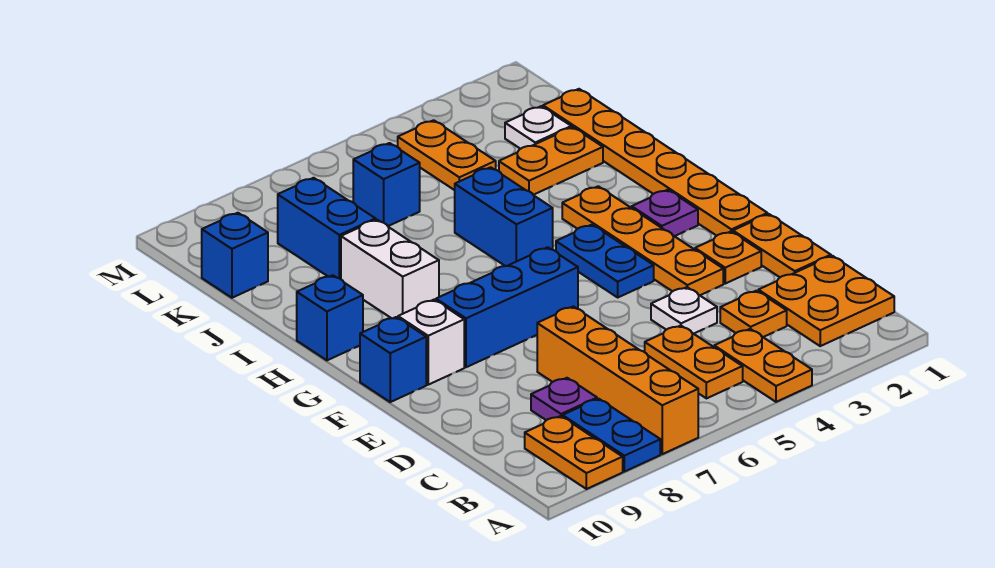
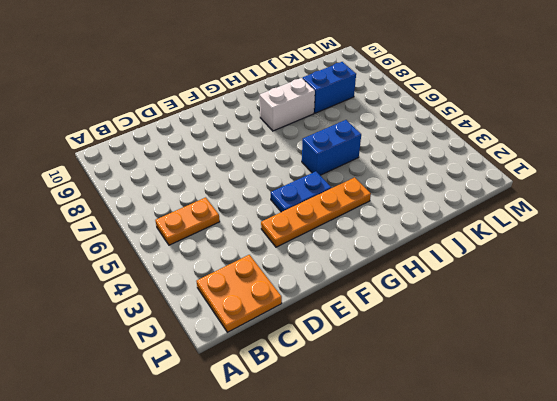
none -> orange plate A4:B4 level 1
none -> orange brick A7:D7 level 1
none -> blue plate A8:B8 level 1

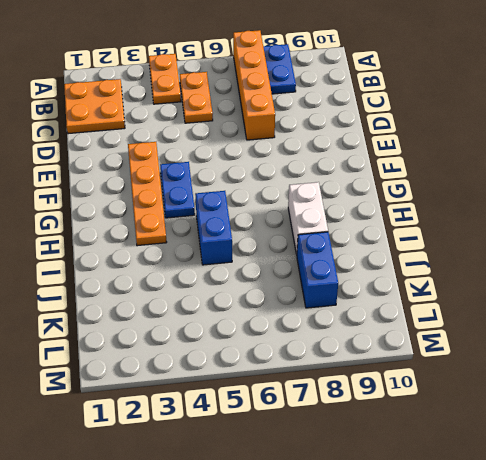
none -> orange plate A9:B9 level 1
none -> orange plate C3 level 1
none -> purple plate C8 level 1

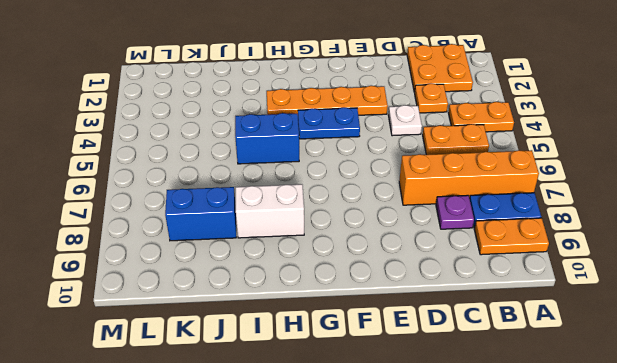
none -> orange plate D1:E1 level 1
none -> orange plate E2 level 1
none -> orange plate F1:K1 level 1

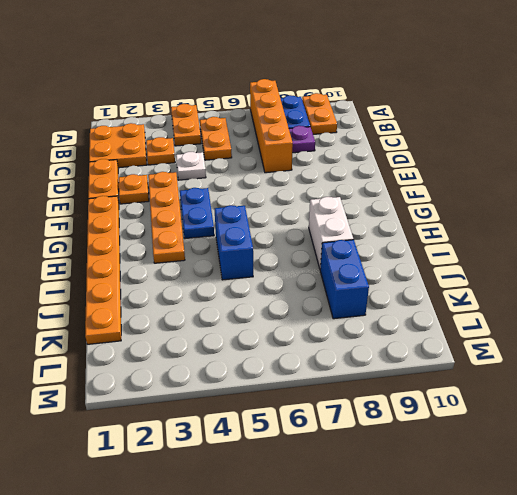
none -> blue brick F6:F8 level 1
none -> white brick F9 level 1
none -> blue brick F10 level 1

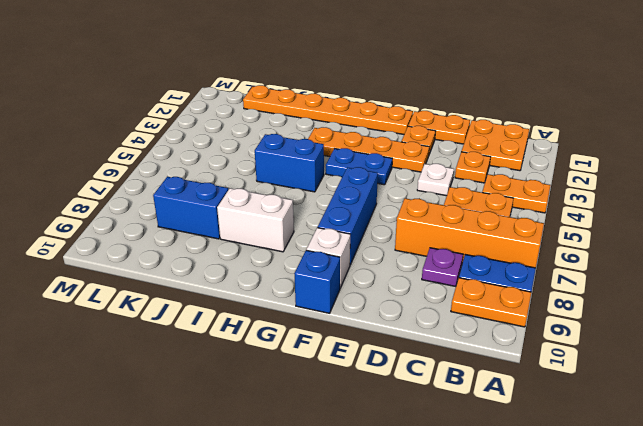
none -> purple plate G2 level 1
none -> blue brick H10 level 1
none -> orange plate J2:J3 level 1

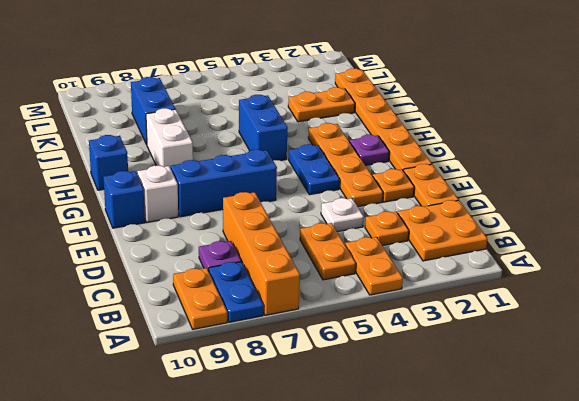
none -> white plate K2 level 1
none -> orange plate K4:L4 level 1
none -> blue brick K6 level 1

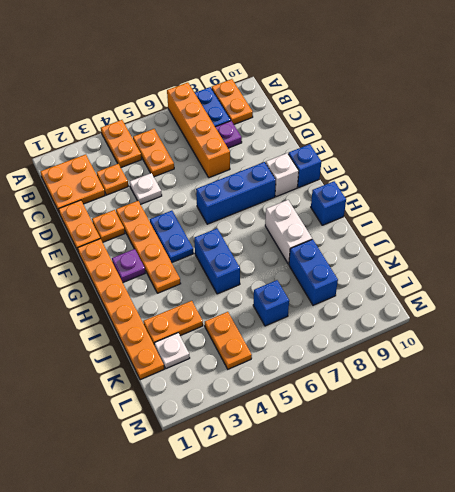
none -> blue brick K10 level 1

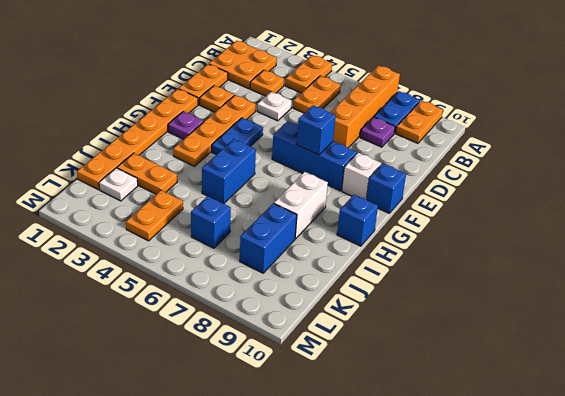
blue brick F7 level 2 -> blue brick K10 level 1

